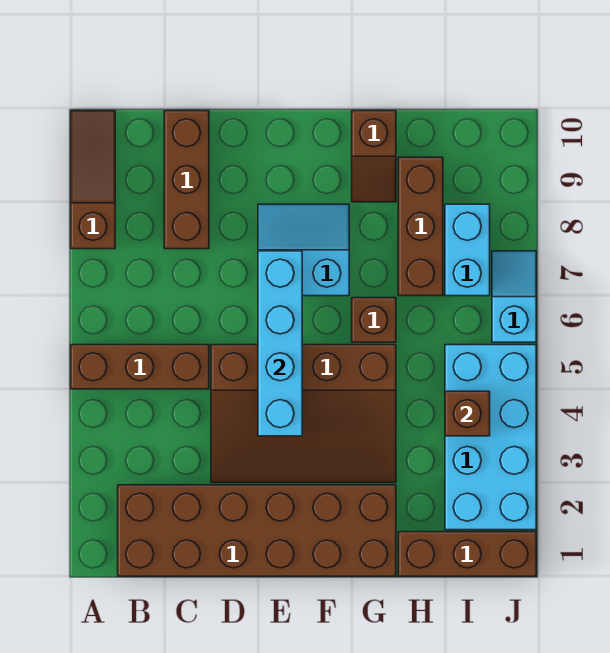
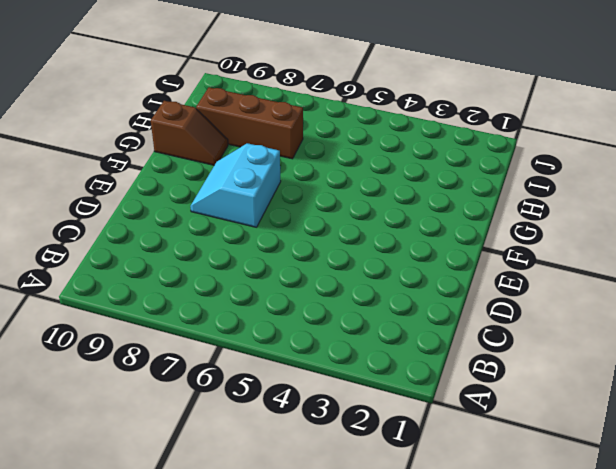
none -> brown brick A5:C5 level 1
none -> brown slope A8:A10 level 1 top 8
none -> brown brick B1:G2 level 1

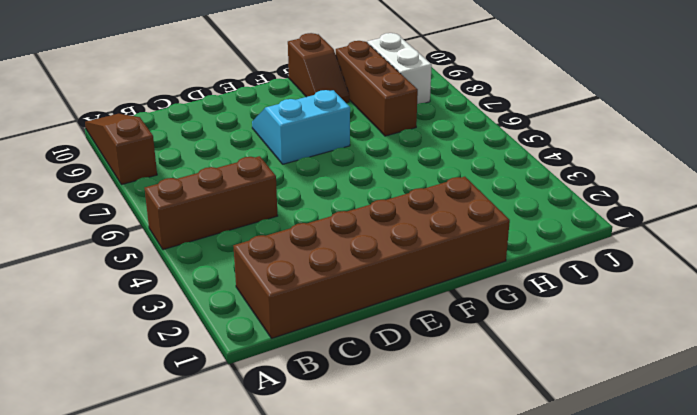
white brick I8:I9 level 1 -> cyan brick I7:I8 level 1
none -> brown brick C8:C10 level 1
none -> brown slope D3:G5 level 1 top 5
none -> brown brick G6 level 1

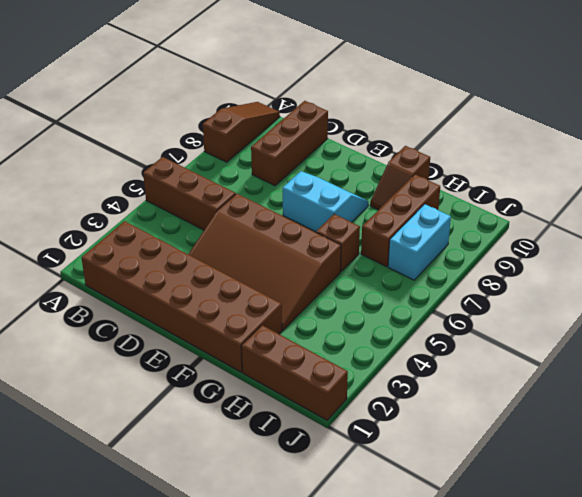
none -> cyan brick I2:J5 level 1
none -> cyan slope J6:J7 level 1 top 6
none -> cyan brick E4:E7 level 2

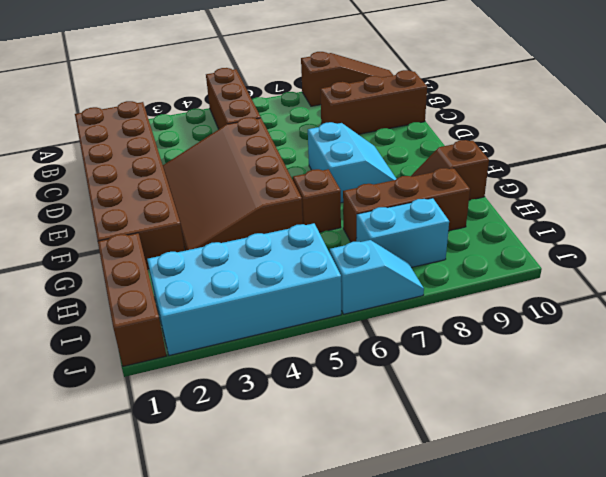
none -> cyan brick E4:E7 level 2
none -> brown brick I4 level 2

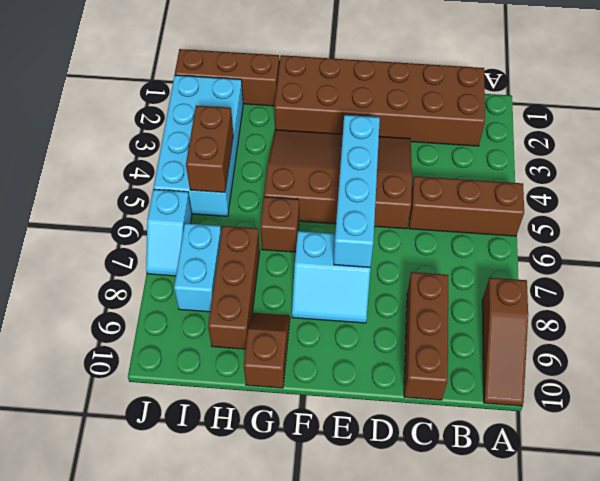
brown brick I4:I5 level 2 -> brown brick I4 level 2

